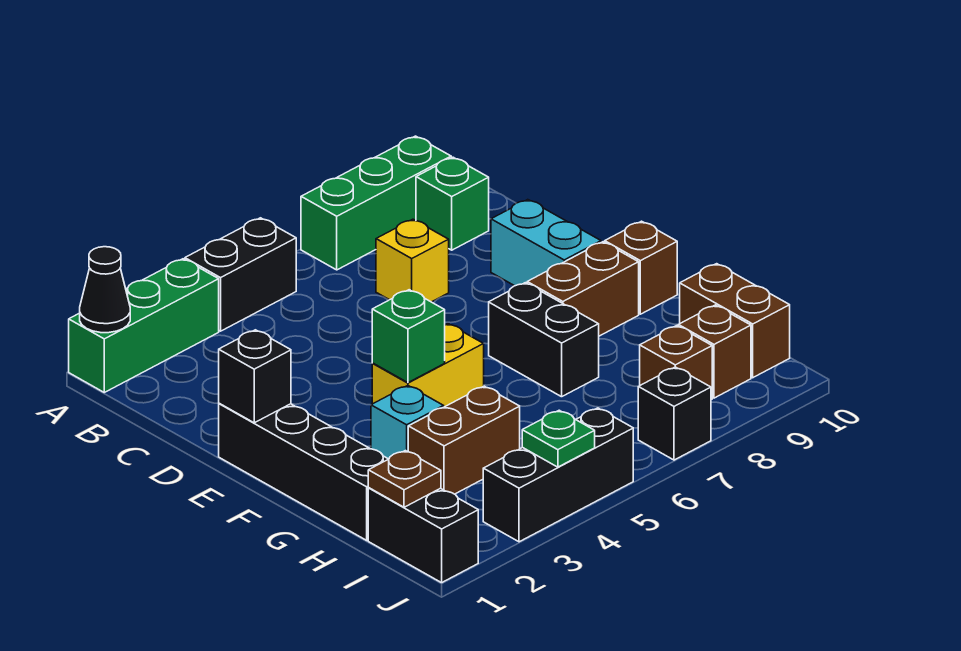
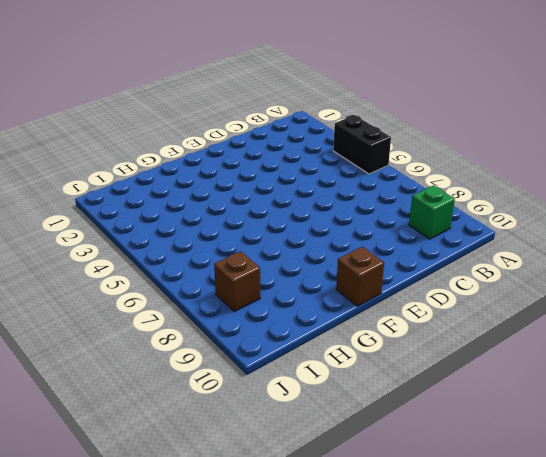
none -> green brick A1:A3 level 1
none -> green brick A7:A9 level 1
none -> yellow brick C7 level 1

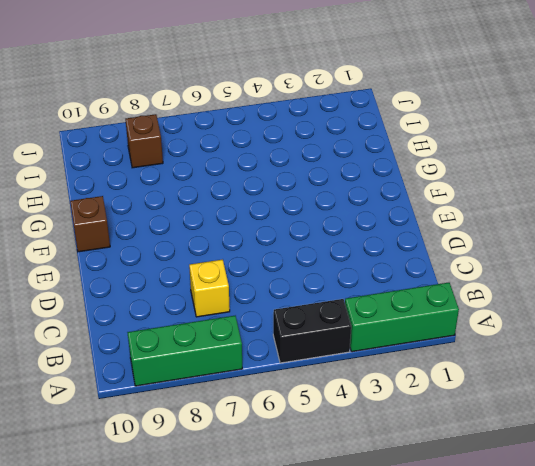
none -> green brick B9 level 1
none -> cyan brick D9:E9 level 1
none -> black brick E1:H1 level 1

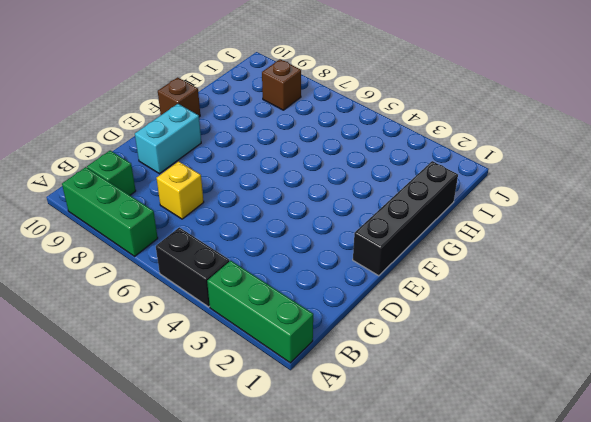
none -> yellow brick F4:F5 level 1
none -> black brick F7:G7 level 1
none -> brown brick F8:F9 level 1

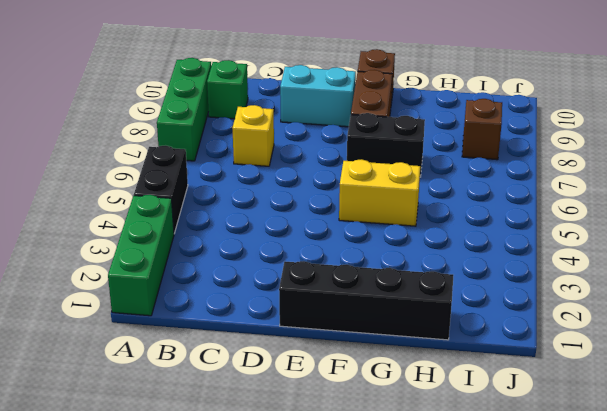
yellow brick F5:G5 level 1 -> yellow brick F4:F5 level 1
none -> cyan brick G3 level 1
none -> brown brick H3:H4 level 1
none -> brown brick H10:I10 level 1

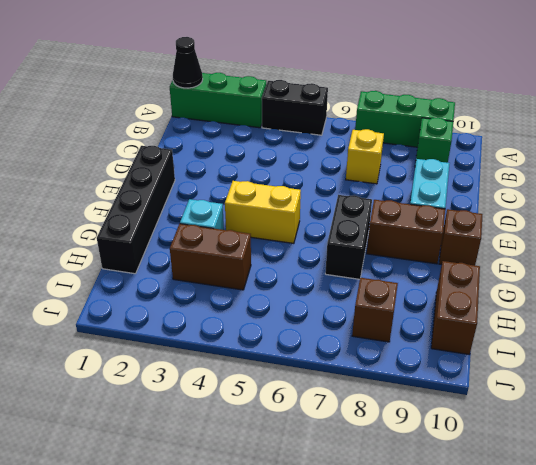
none -> black brick I1:J1 level 1
none -> brown brick I9 level 1
none -> black brick J3:J5 level 1

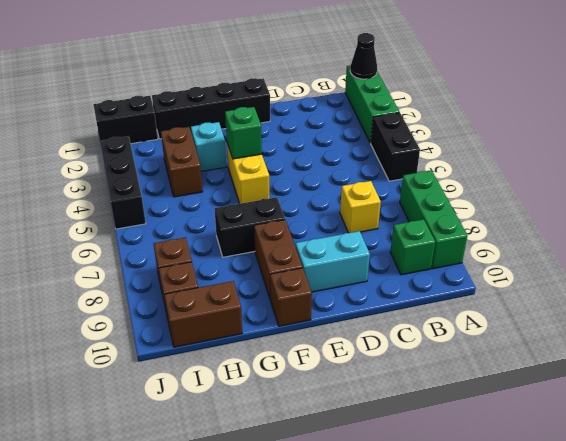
none -> black brick J7 level 1
none -> black brick E1 level 2
none -> brown plate I1 level 2

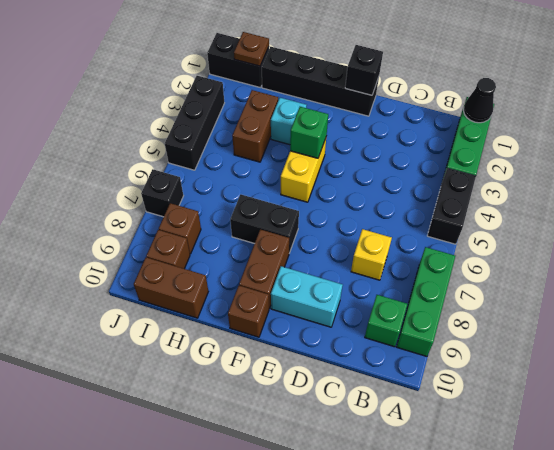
none -> green plate J4 level 2

